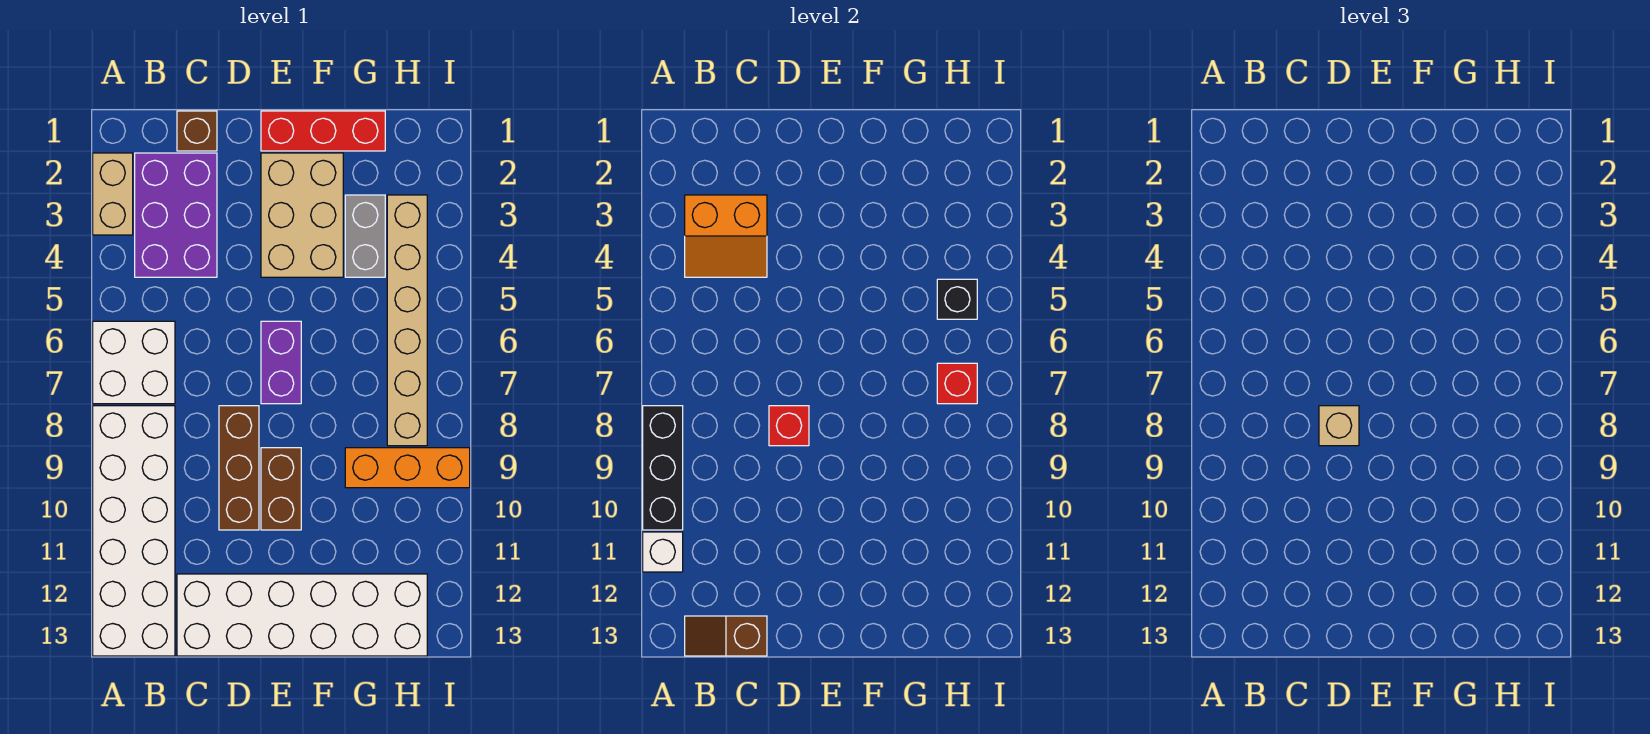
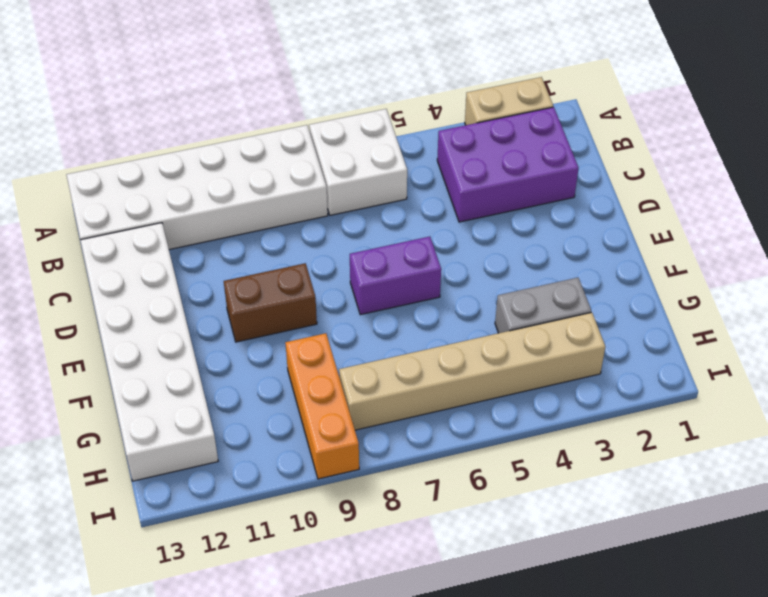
none -> brown brick C1 level 1
none -> brown brick D8:D10 level 1
none -> red brick E1:G1 level 1

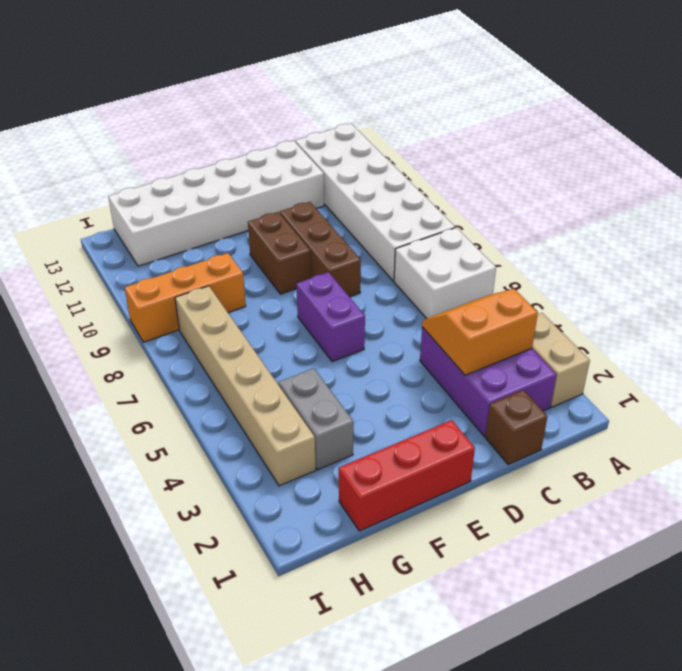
none -> tan brick E2:F4 level 1
none -> black brick A8:A10 level 2
none -> white brick A11 level 2

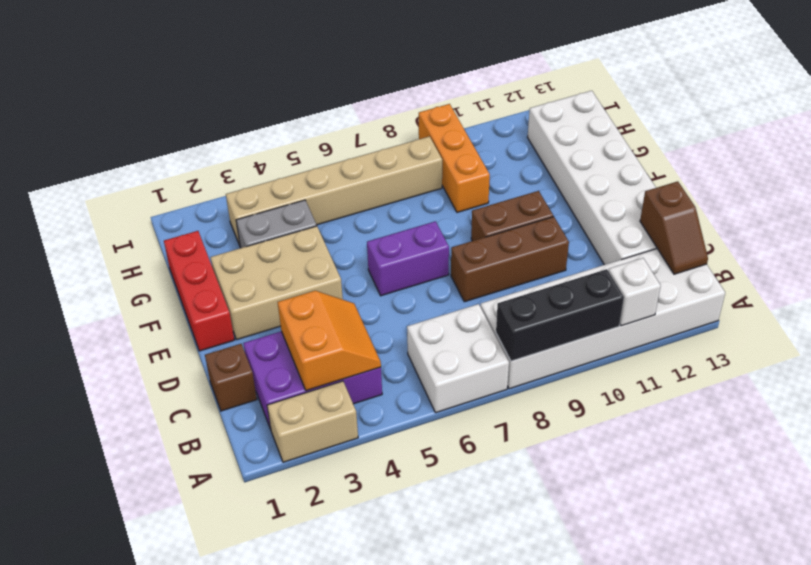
none -> red brick D8 level 2
none -> black brick H5 level 2
none -> red brick H7 level 2

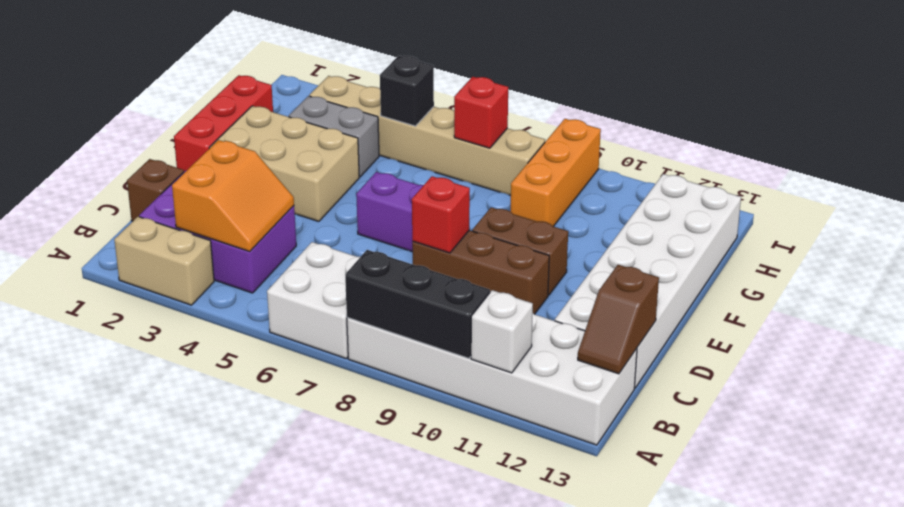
none -> tan brick D8 level 3

